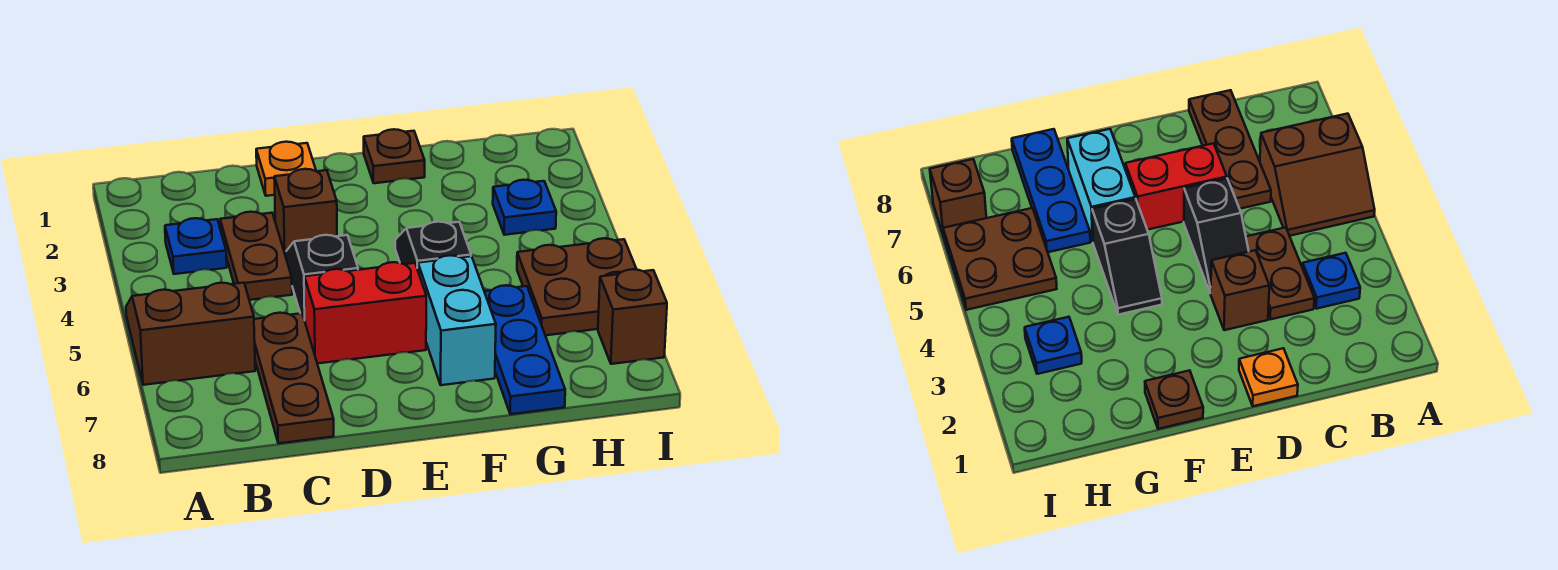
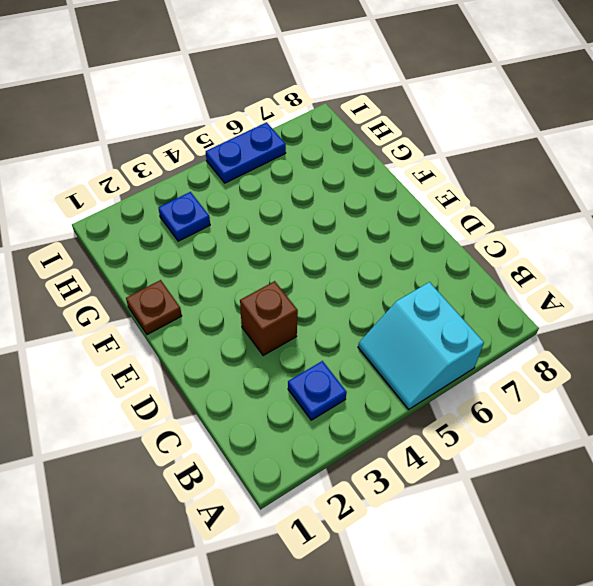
cyan slope A5:B6 level 1 top 6 -> brown slope A5:B6 level 1 top 6
blue plate I5:I6 level 1 -> brown plate H5:I6 level 1
none -> brown plate C3:C4 level 1
none -> brown plate C6:C8 level 1
none -> orange plate D1 level 1

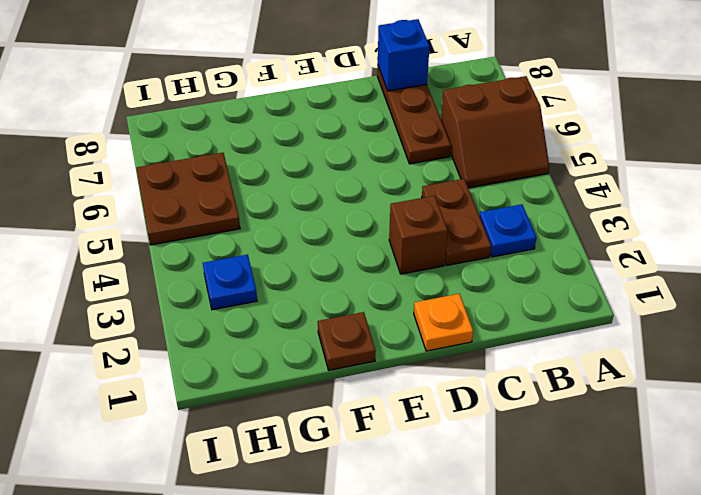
blue brick C8 level 2 -> none
none -> black slope D4:D5 level 1 top 5
none -> red brick D6:E6 level 1
none -> black slope F4:F5 level 1 top 5

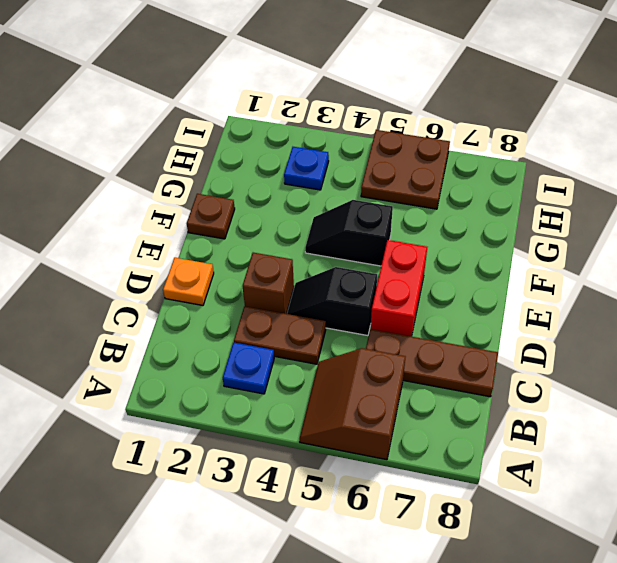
none -> cyan brick F6:F7 level 1
none -> blue plate G6:G8 level 1
none -> brown brick I7 level 1

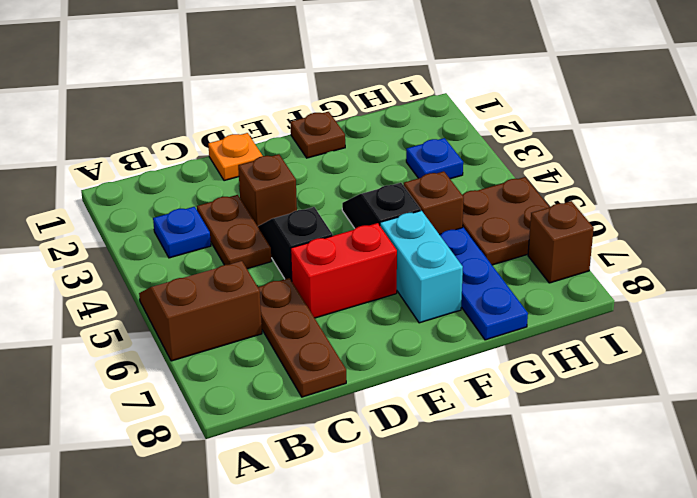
brown brick G5 level 1 -> none

